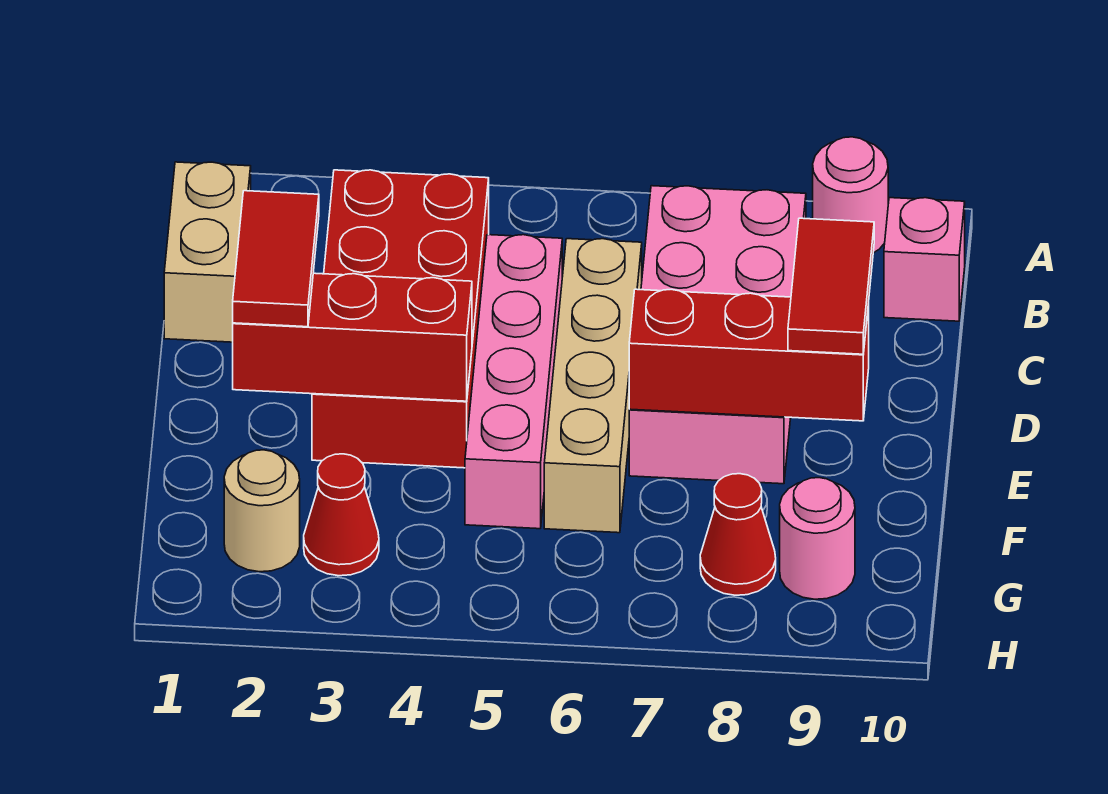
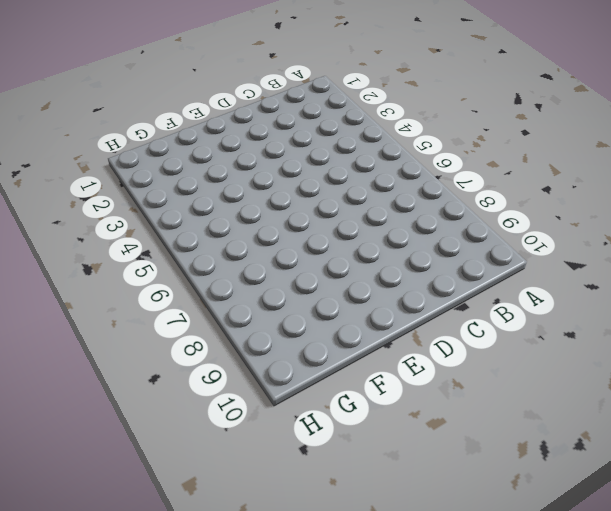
none -> pink round brick A9 level 1
none -> tan brick B1:C1 level 1
none -> red brick B3:E4 level 1

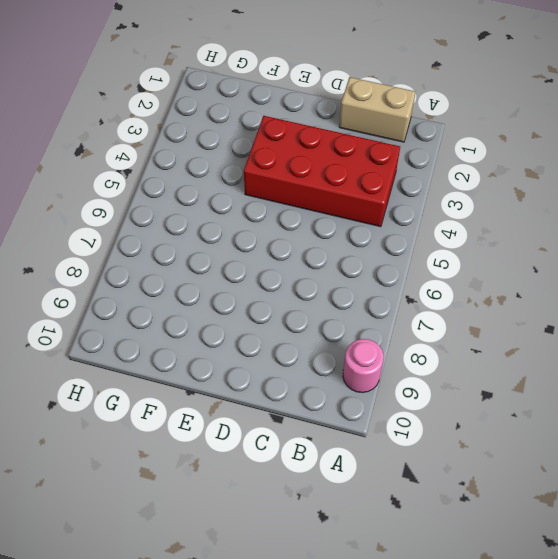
none -> pink brick B7:E8 level 1
none -> pink brick B10 level 1
none -> pink brick C5:F5 level 1

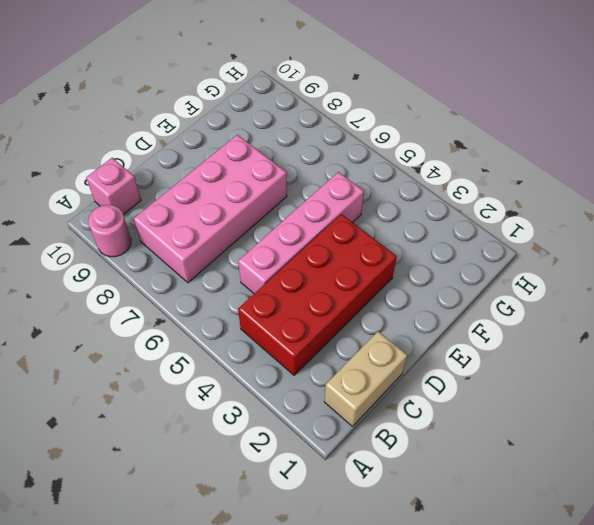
none -> tan brick C6:F6 level 1
none -> tan round brick G2 level 1
none -> red cone G3 level 1

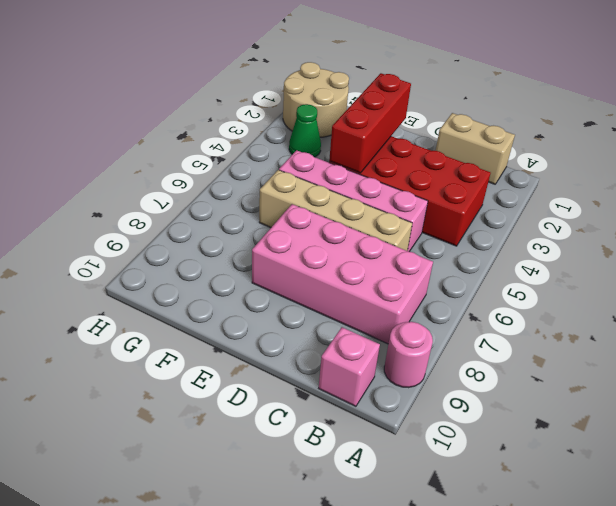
tan round brick G1:H2 level 1 -> tan round brick G2 level 1
green cone G3 level 1 -> red cone G3 level 1
none -> red cone G8 level 1
none -> pink round brick G9 level 1
none -> red brick E7:E9 level 2

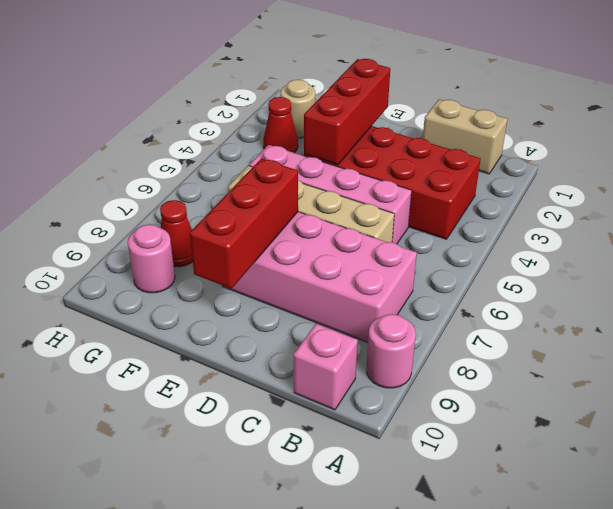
none -> red tile D2:E2 level 3
none -> red tile D9:E9 level 3

